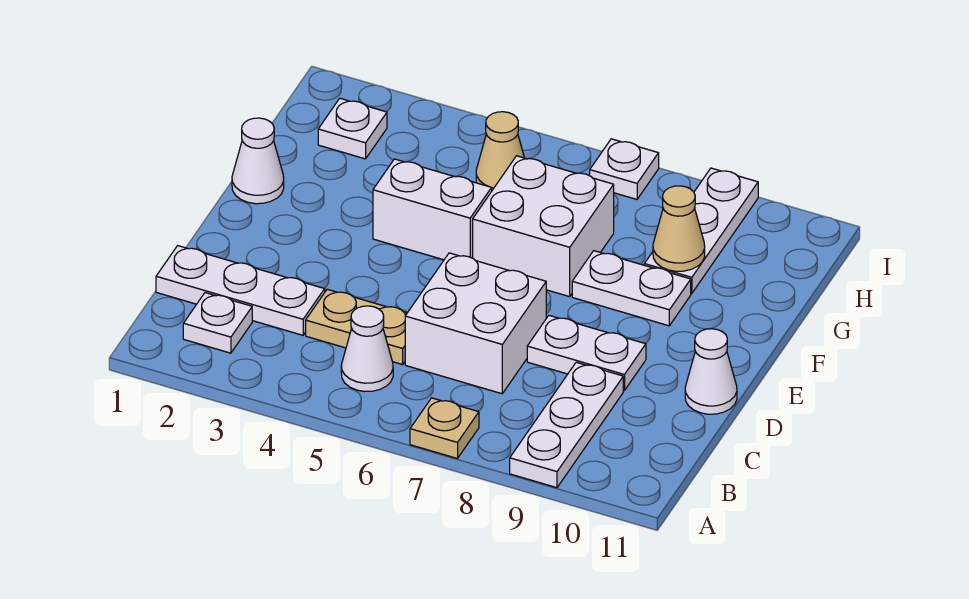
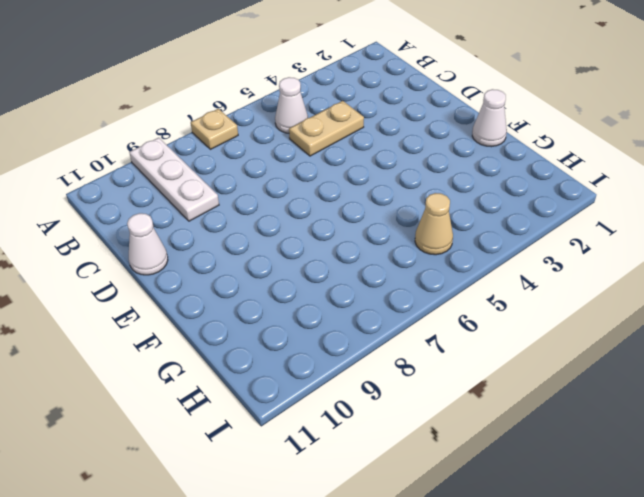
none -> white plate B2 level 1
none -> white plate C1:C3 level 1
none -> white brick C6:D7 level 1

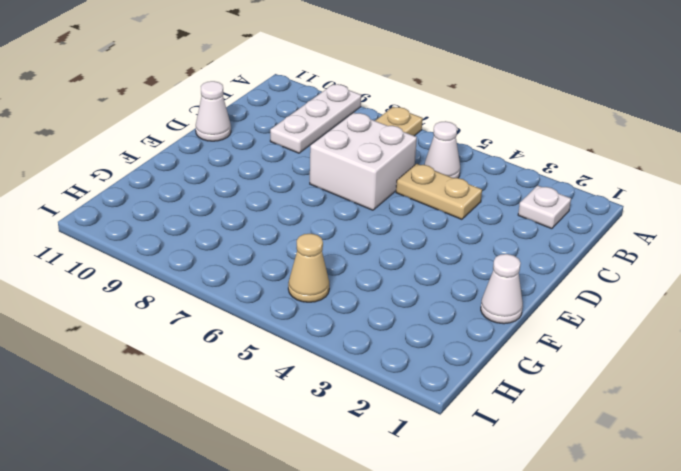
none -> white plate C1:C3 level 1
none -> white plate D8:D9 level 1
none -> white brick F4:F5 level 1

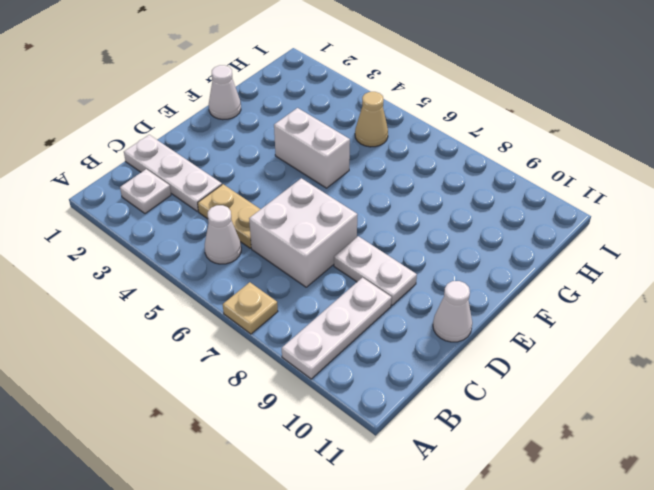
none -> white brick F6:G7 level 1
none -> white plate F8:F9 level 1
none -> white plate G9:I9 level 1

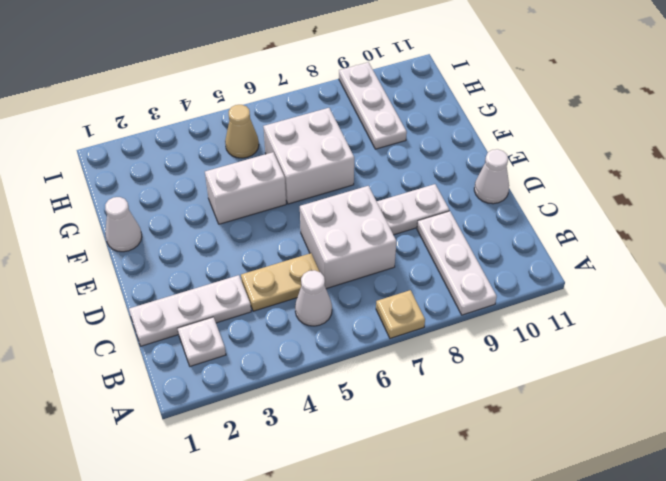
none -> white plate F8:F9 level 1
none -> white plate H2 level 1
none -> white plate I7 level 1

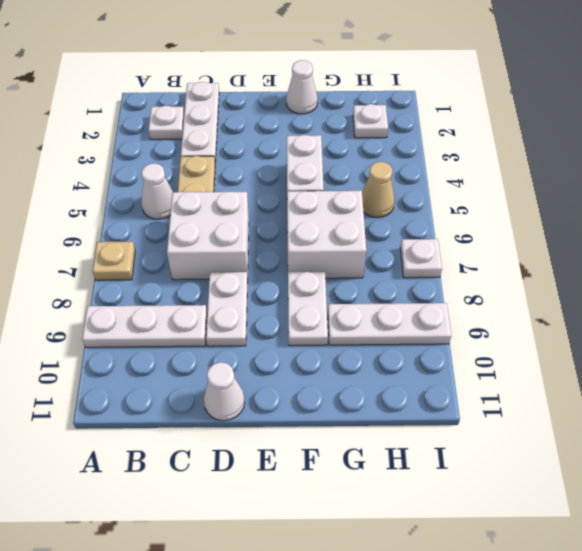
none -> tan cone G9 level 2

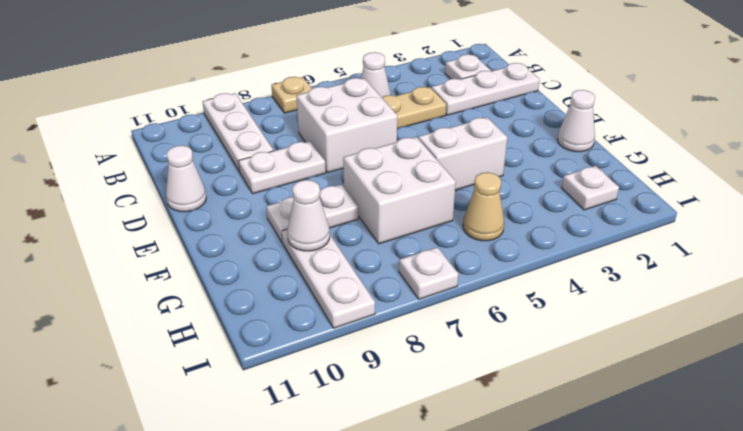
white cone G9 level 2 -> tan cone G9 level 2

